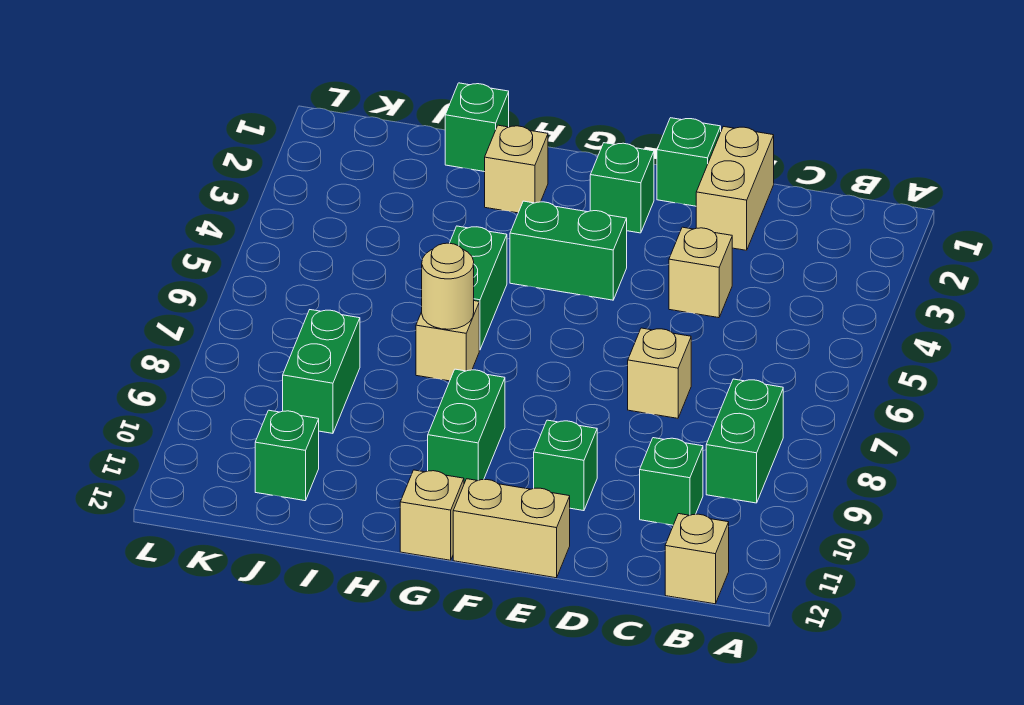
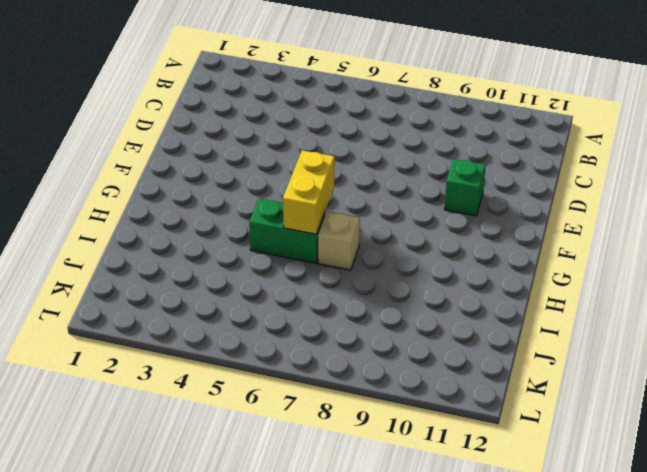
yellow brick G6:H6 level 2 -> none
none -> green brick B8:B9 level 1
none -> tan brick B12 level 1
none -> green brick C10 level 1

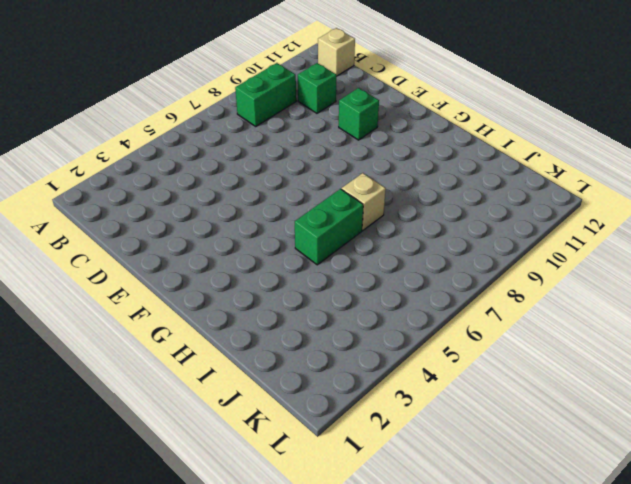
none -> tan brick D1:D2 level 1
none -> tan brick D4 level 1
none -> tan brick D7 level 1

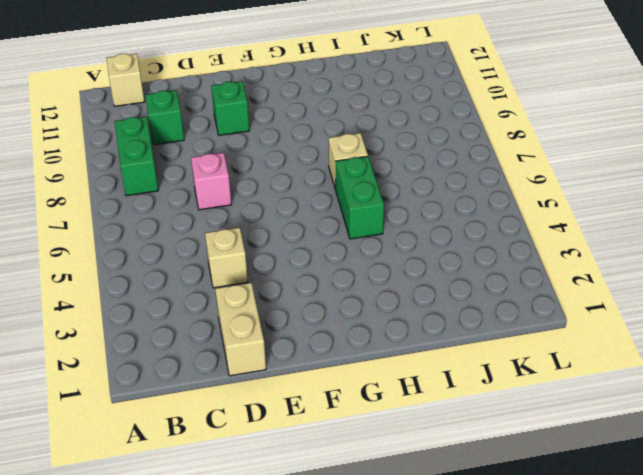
pink brick D7 level 1 -> tan brick D7 level 1
none -> green brick E1 level 1
none -> tan brick E12:F12 level 1
none -> green brick F2 level 1

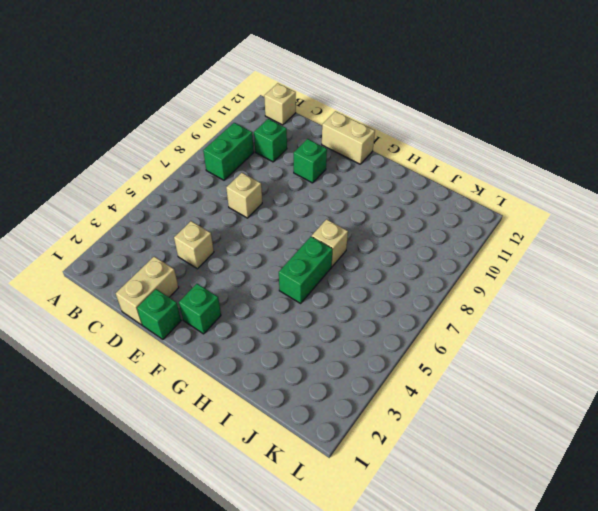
none -> green brick F4:G4 level 1
none -> green brick G9:G10 level 1
none -> tan brick G12 level 1

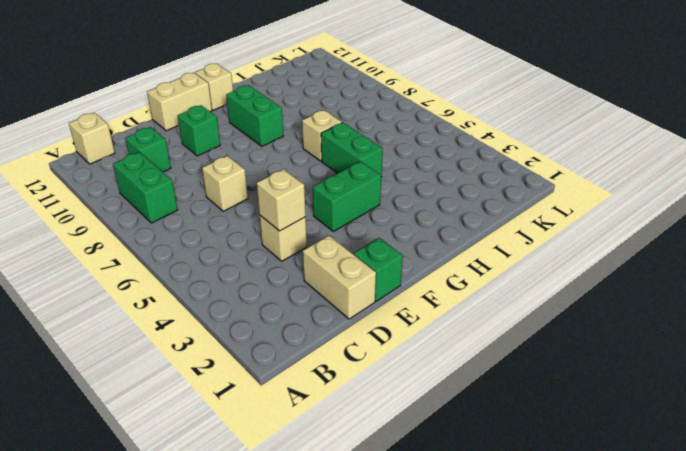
tan brick D4 level 2 -> tan brick H2 level 1
none -> green brick F2 level 1
none -> green brick I1 level 1
none -> green brick J8:J9 level 1

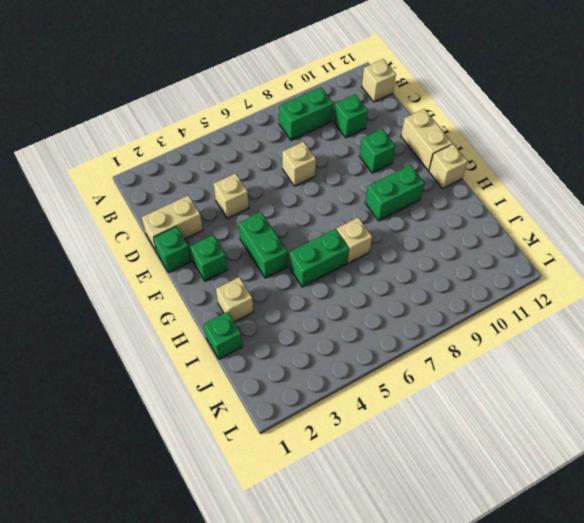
none -> green brick J8:J9 level 1
none -> green brick J11 level 1
none -> tan round brick H7 level 2

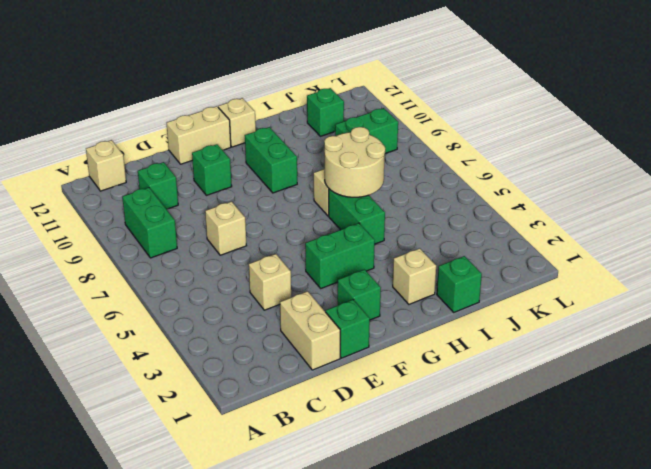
tan round brick H6:I7 level 2 -> tan round brick H7 level 2
green brick J9:K9 level 1 -> green brick J8:J9 level 1

